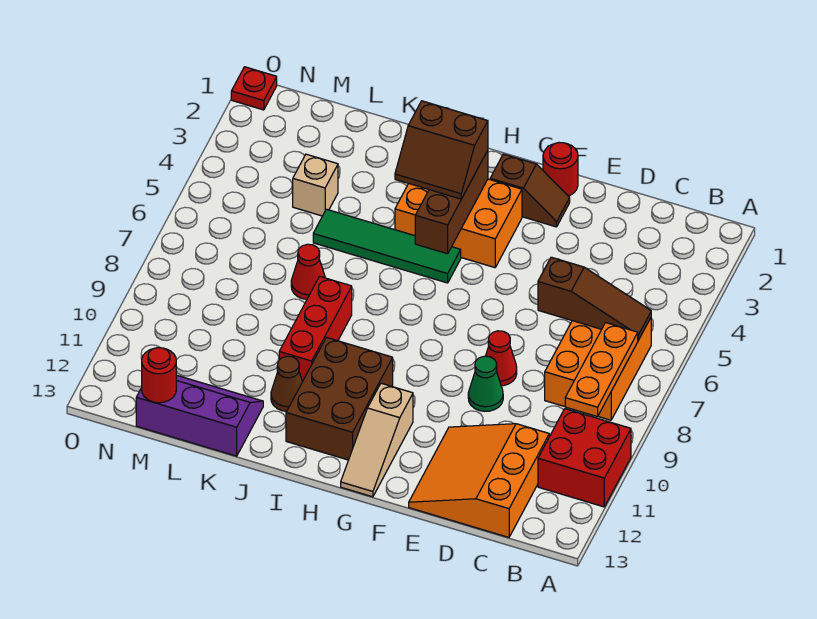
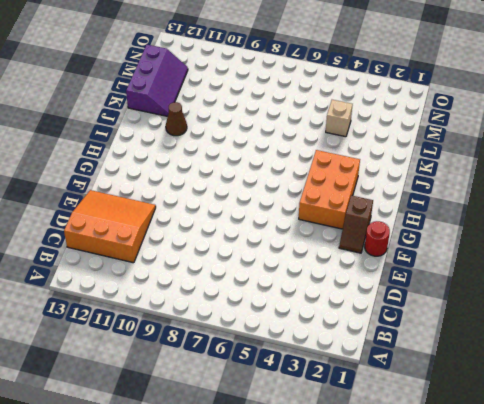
none -> red brick A10:B11 level 1
none -> orange brick B6:C8 level 1
none -> red cone E8 level 1

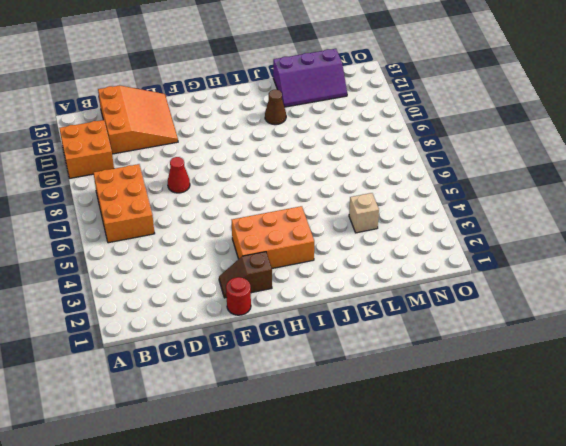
orange brick A10:B11 level 1 -> red brick A10:B11 level 1
none -> green cone E9 level 1
none -> tan slope G11:G13 level 1 top 11
none -> green tile H5:K5 level 1

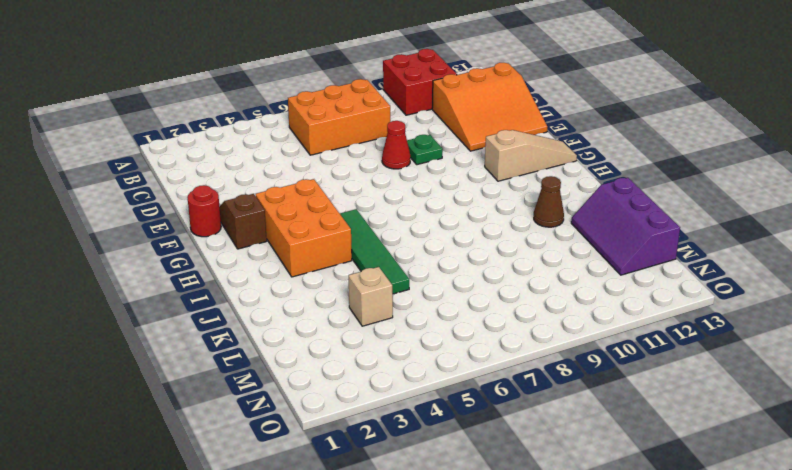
green plate E9 level 1 -> green cone E9 level 1
none -> brown brick H10:I12 level 1
none -> red brick J8:J10 level 1
none -> red cone K7 level 1

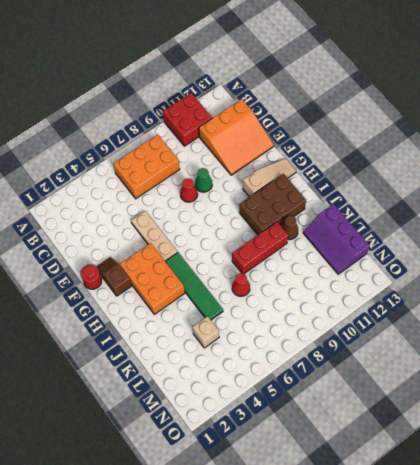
tan plate E5:G5 level 1 -> none
none -> red plate O1 level 1
none -> brown slope B6:D6 level 2 top D
none -> orange plate B7:B9 level 2

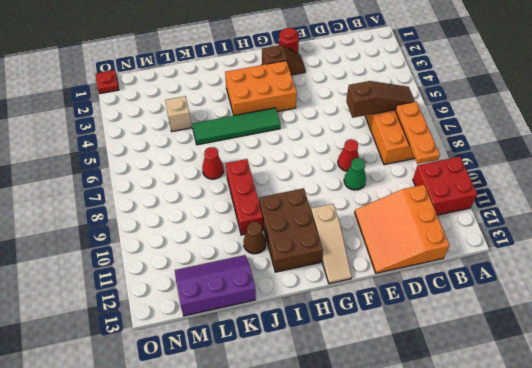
none -> brown brick H3:H5 level 2
none -> red round brick M13 level 2
none -> brown slope H3:I4 level 3 top 3

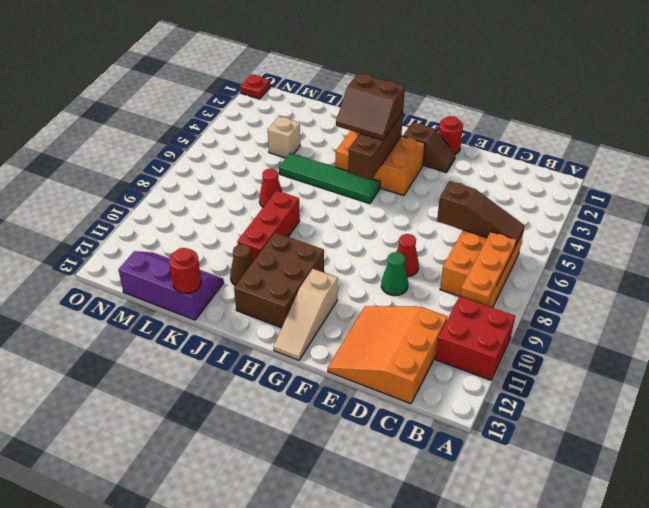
red round brick K13 level 2 -> red round brick M13 level 2

